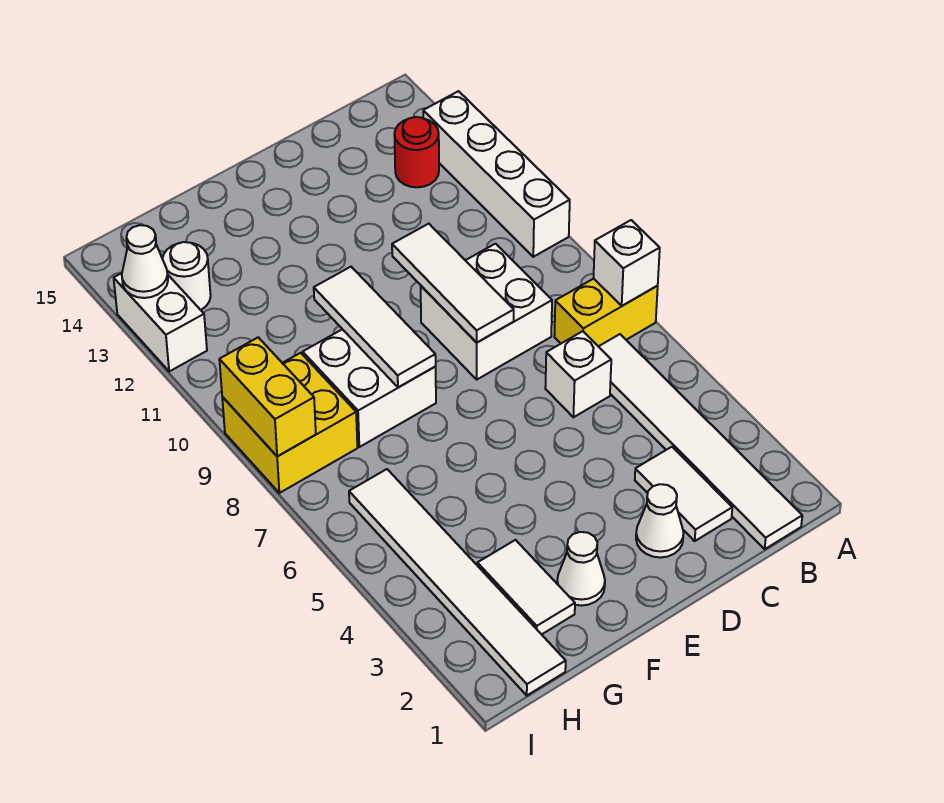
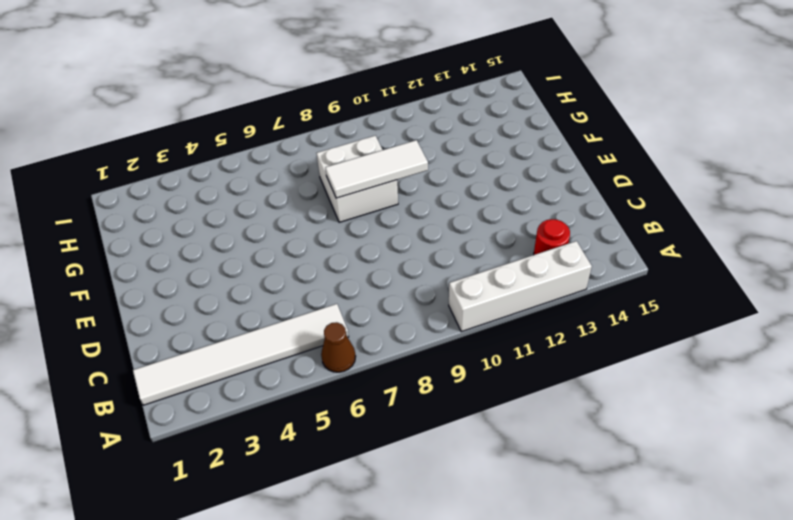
brown cone A6 level 1 -> none
none -> yellow brick A7:B7 level 1
none -> white tile C2:C3 level 1
none -> white brick C6 level 1

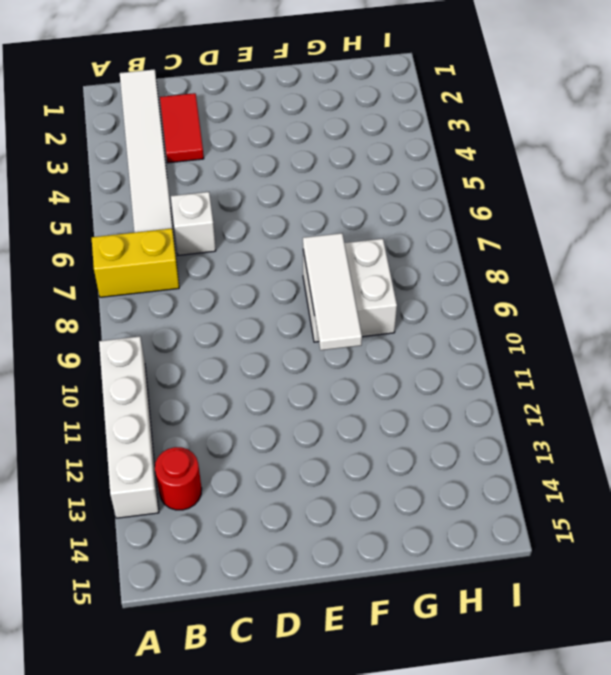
red tile C2:C3 level 1 -> white tile C2:C3 level 1
none -> white brick C8:D9 level 1
none -> white cone D2 level 1
none -> white cone F2 level 1

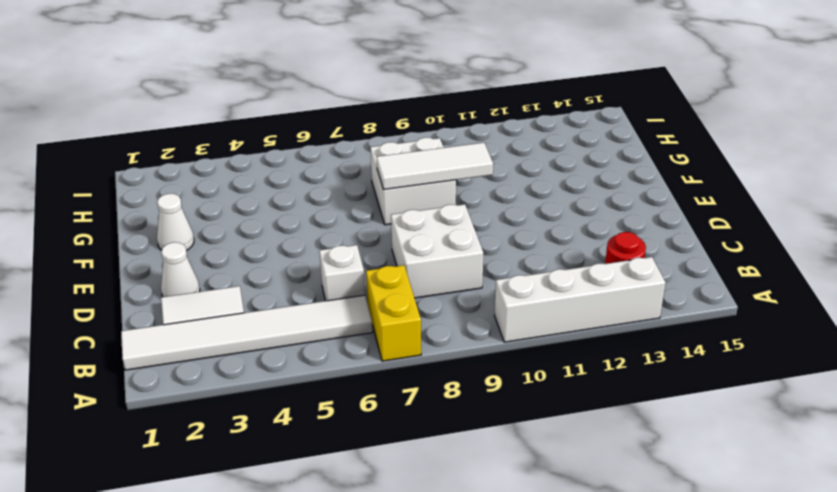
none -> white tile G2:G3 level 1
none -> white tile H1:H6 level 1
none -> yellow brick H8:I9 level 1

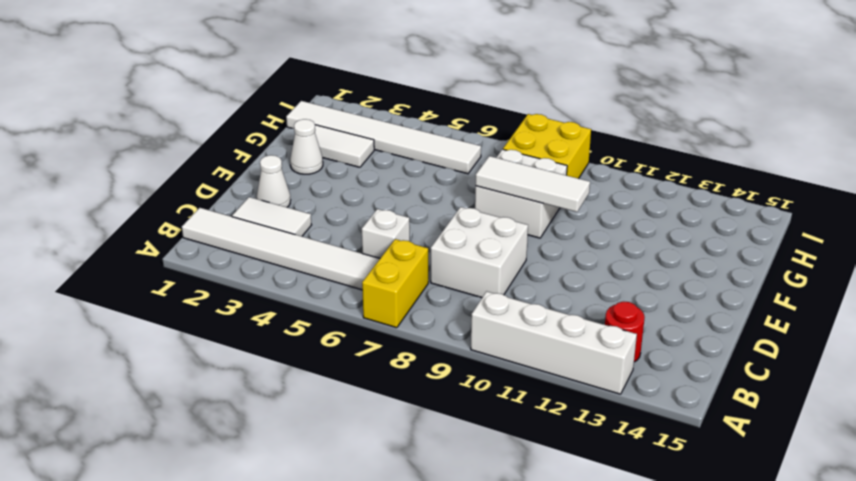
none -> white round brick H13 level 1
none -> white brick I12:I13 level 1
none -> white brick A7 level 2

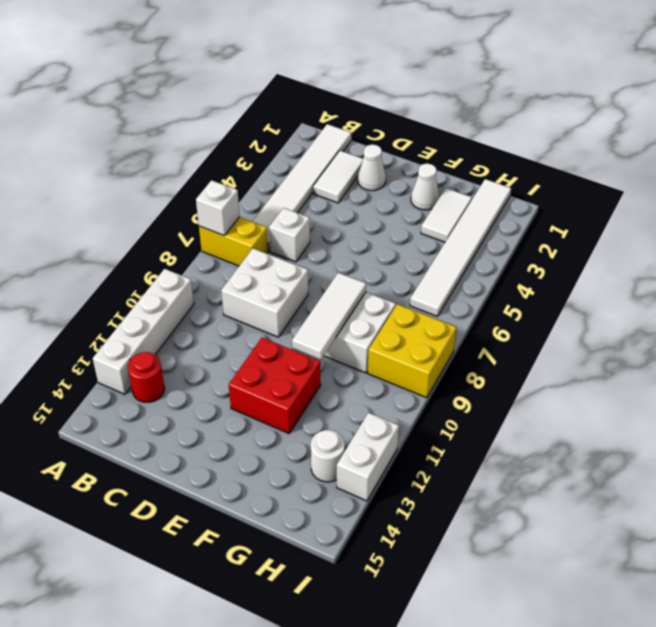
red brick E11:F12 level 1 -> none
none -> white tile D8:D10 level 2
none -> yellow brick I8:I9 level 2
none -> white cone I13 level 2

